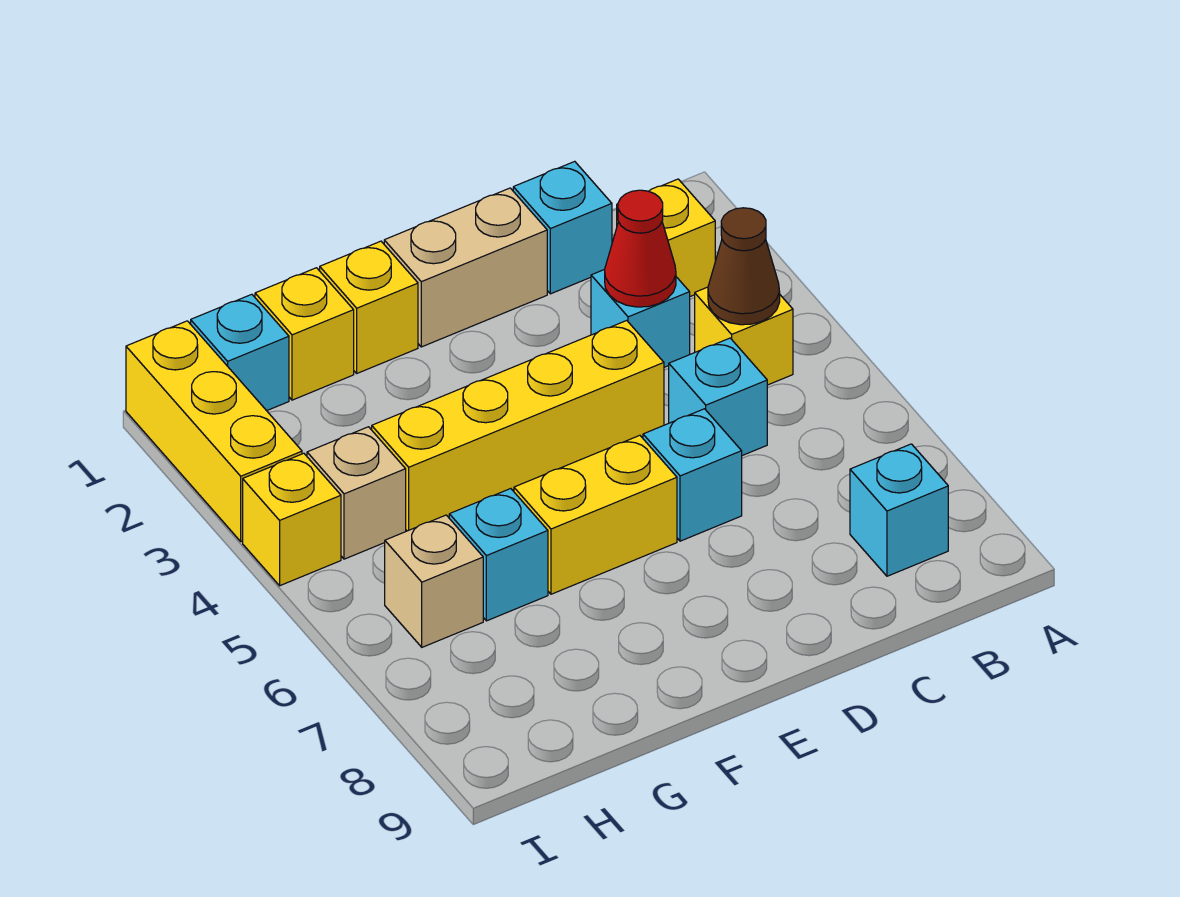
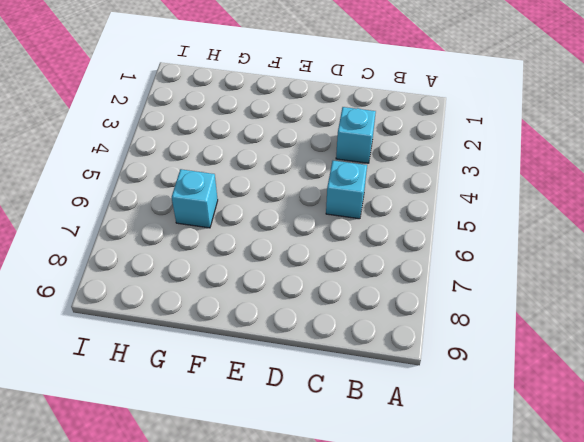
none -> yellow brick B2 level 1
none -> yellow brick B4 level 1
none -> cyan brick B8 level 1

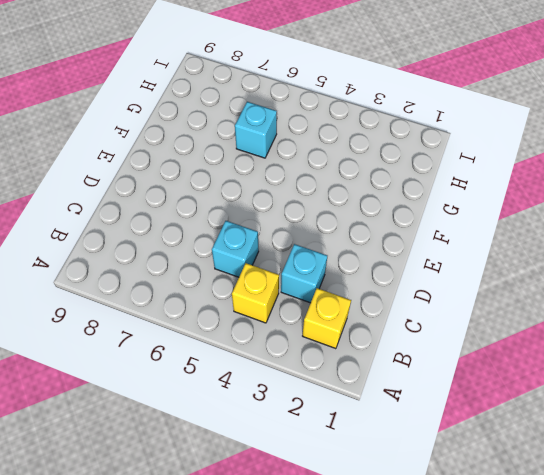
none -> cyan brick B8 level 1
none -> cyan brick C1 level 1
none -> tan brick D1:E1 level 1

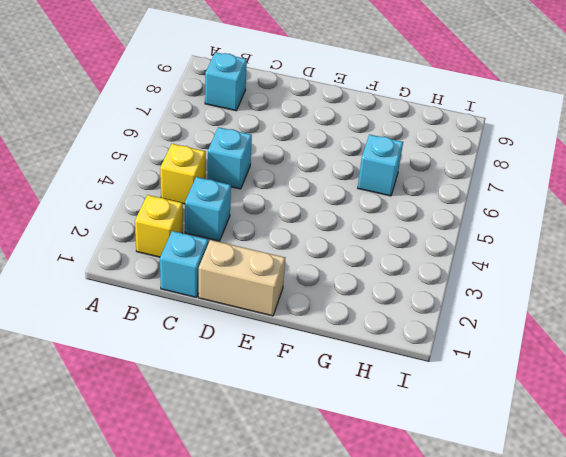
none -> yellow brick D4:G4 level 1
none -> cyan brick D6 level 1
none -> yellow brick E6:F6 level 1

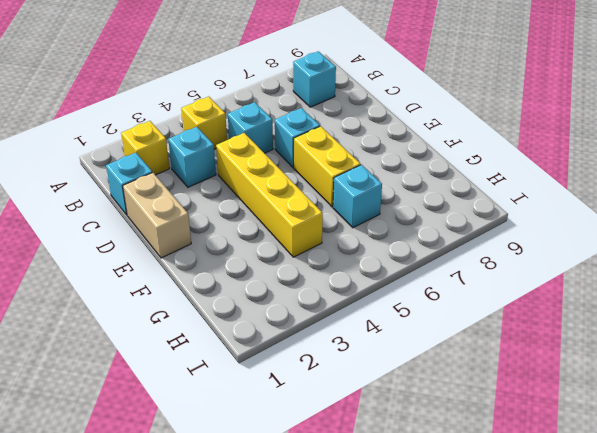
none -> yellow brick F1 level 1
none -> yellow brick G1 level 1
none -> cyan brick H1 level 1

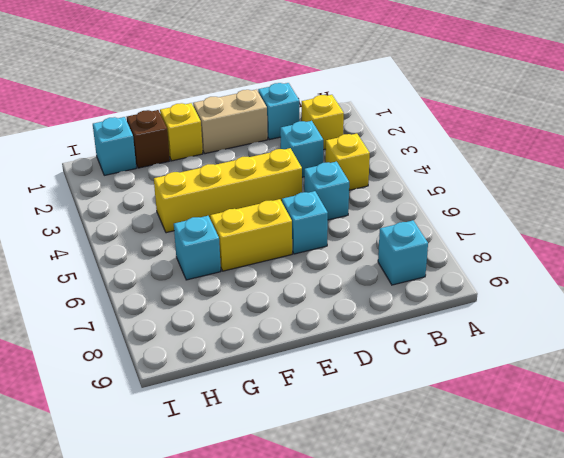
brown brick G1 level 1 -> yellow brick G1 level 1
none -> tan brick H4 level 1
none -> tan brick H6 level 1
none -> yellow brick I1:I3 level 1

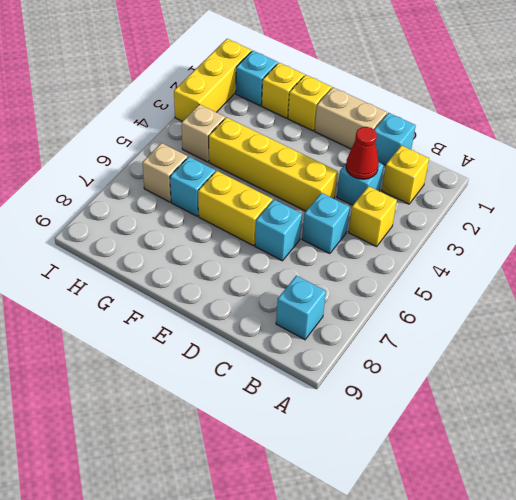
none -> yellow brick I4 level 1
none -> brown cone B4 level 2

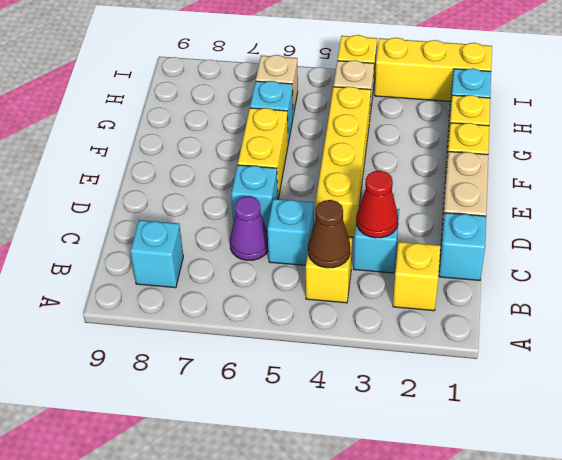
purple cone C6 level 1 -> none

